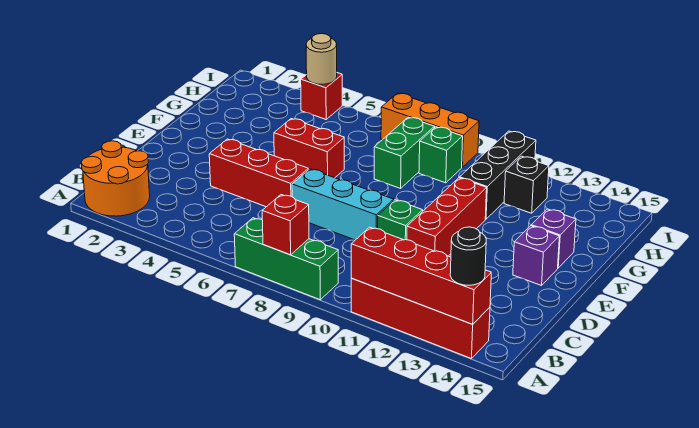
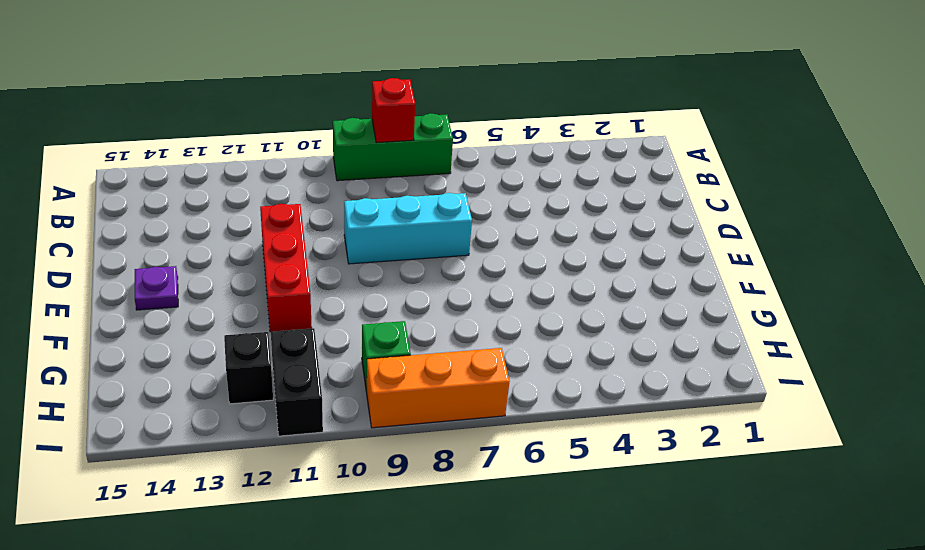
purple plate E14 level 1 -> purple brick E14 level 1
black brick H11:I11 level 1 -> black brick G11:I11 level 1
none -> orange round brick A1:B2 level 1
none -> red brick A11:A14 level 1
none -> red brick D4:D6 level 1

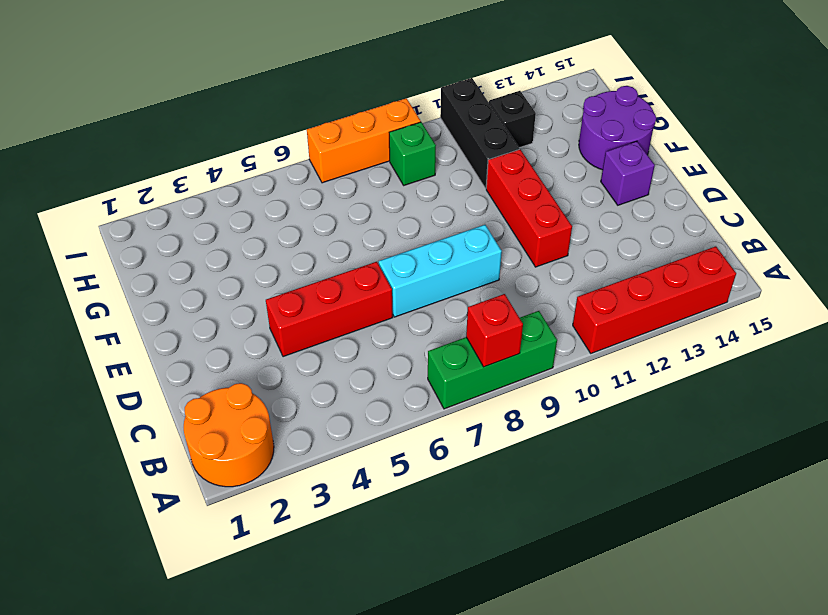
purple round brick F14:G15 level 1 -> purple brick F14 level 1
none -> green brick D10 level 1
none -> red brick F5:F6 level 1
none -> green brick G8:H8 level 1

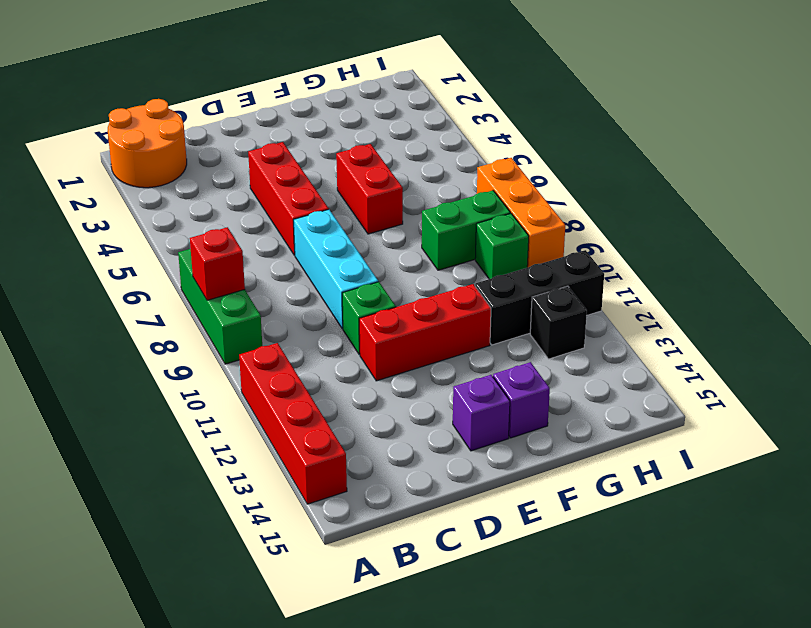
none -> red brick I4 level 1
none -> red brick A11:A14 level 2
none -> tan round brick I4 level 2

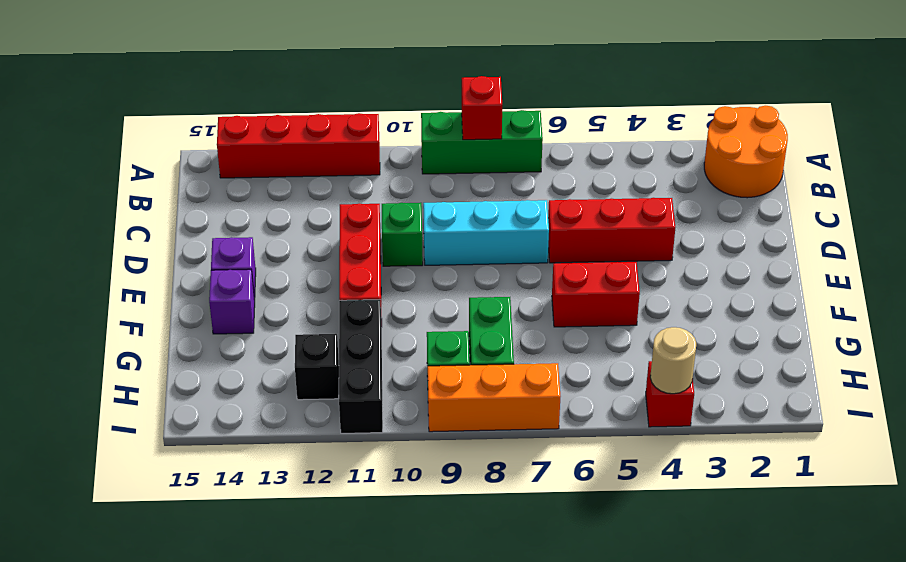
none -> red brick A11:A14 level 2
none -> black round brick A14 level 3

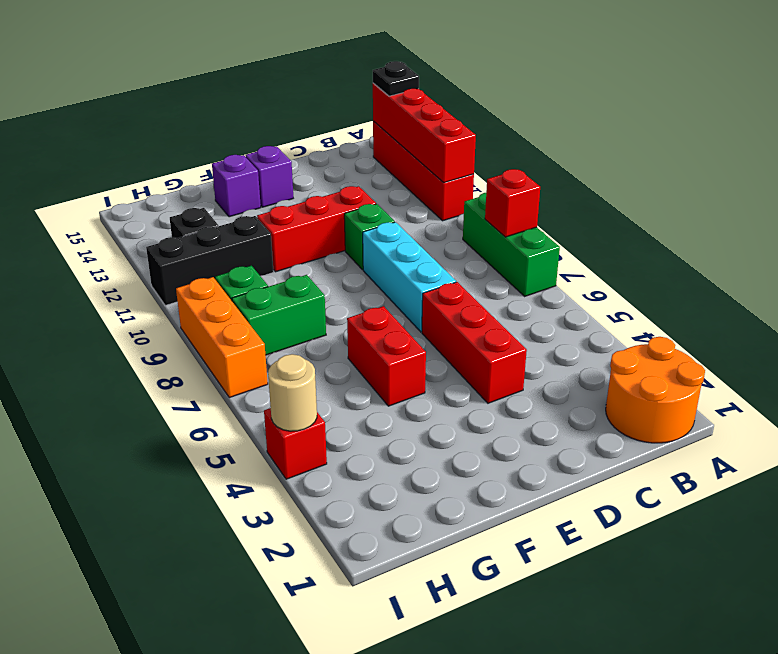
black plate A14 level 3 -> black round brick A14 level 3

